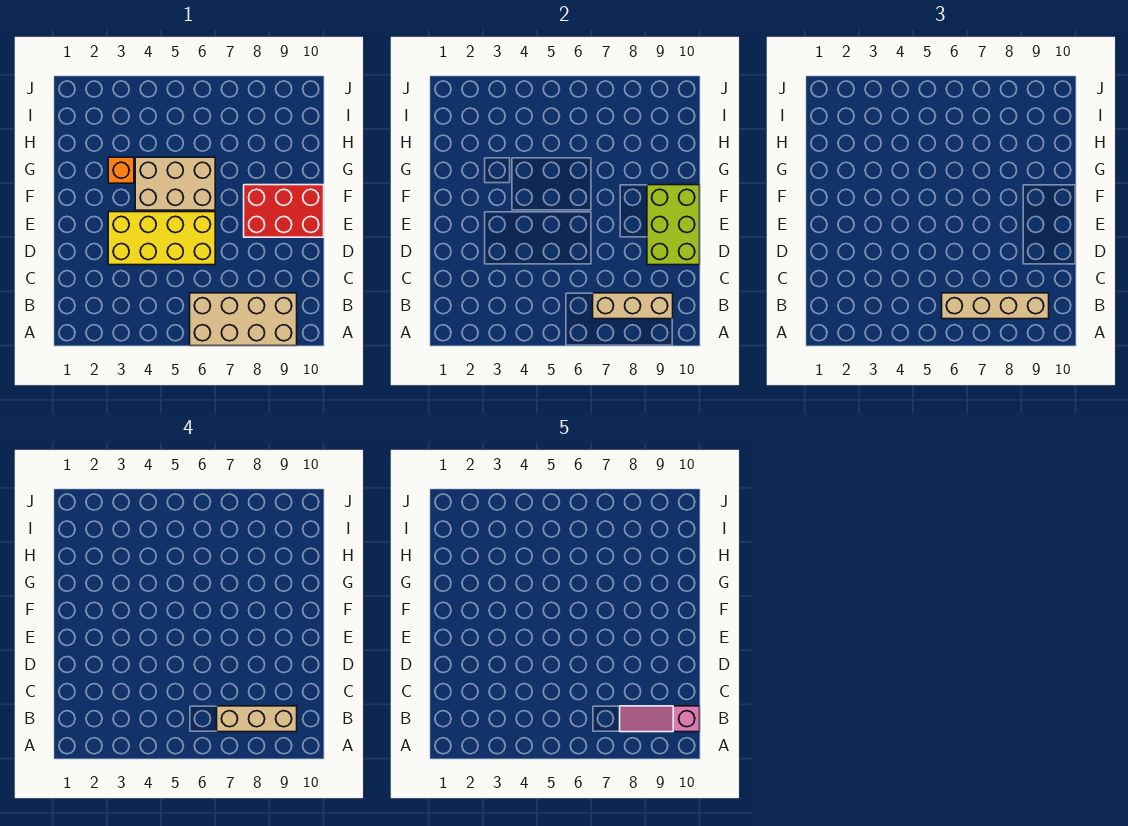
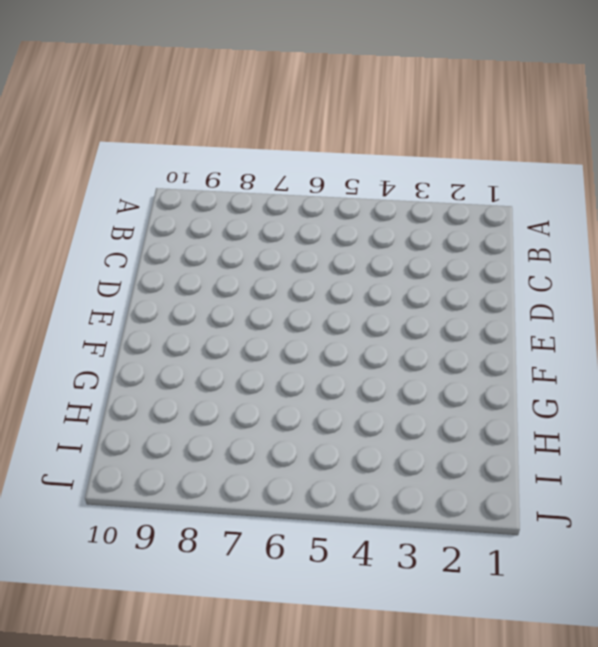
none -> tan brick A6:B9 level 1
none -> yellow brick D3:E6 level 1

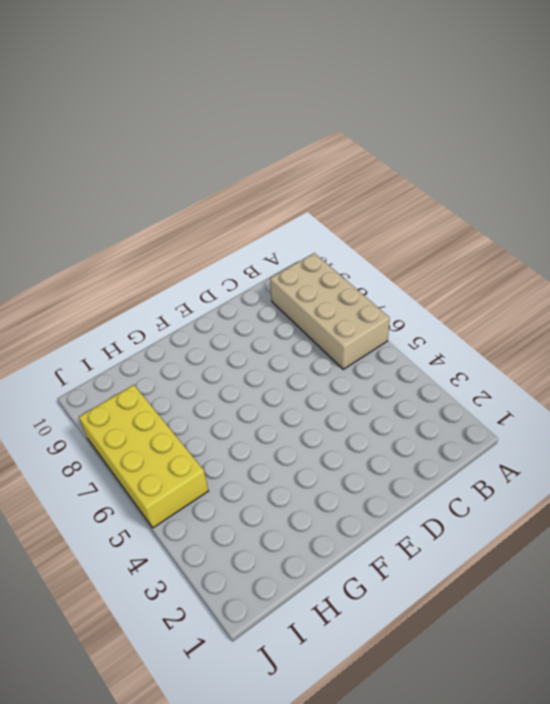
yellow brick I5:J8 level 1 -> yellow brick D3:E6 level 1
none -> red brick E8:F10 level 1
none -> tan brick F4:G6 level 1

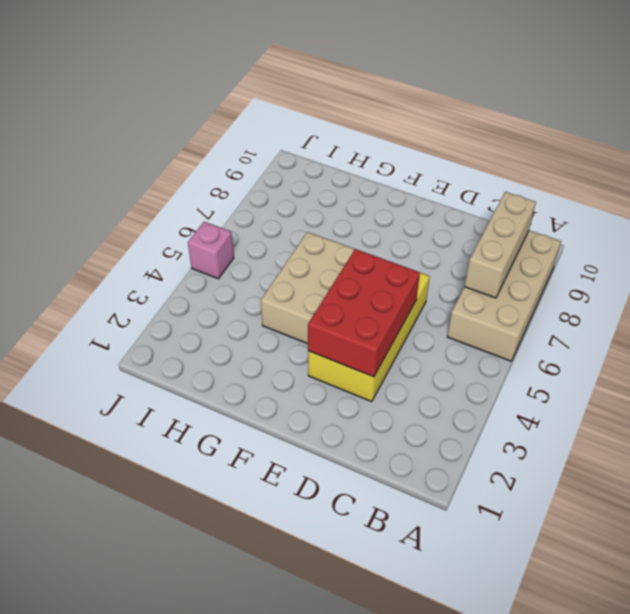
red brick D3:E5 level 2 -> red brick E8:F10 level 1
pink brick J5 level 1 -> none
none -> orange brick G3 level 1
none -> lime brick D9:F10 level 2

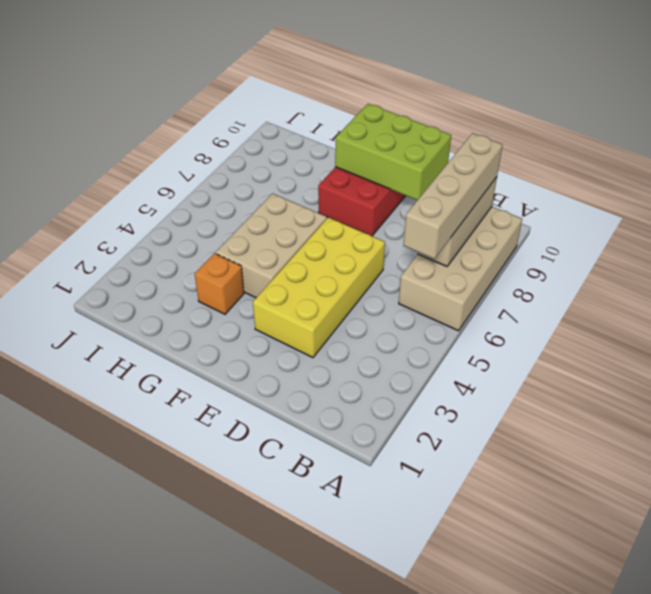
none -> tan brick B7:B9 level 4
none -> pink slope B8:B10 level 5 top 10

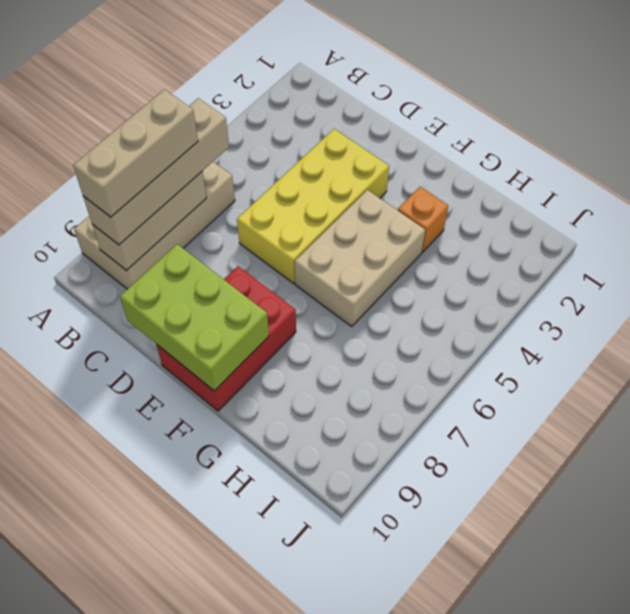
none -> pink slope B8:B10 level 5 top 10

